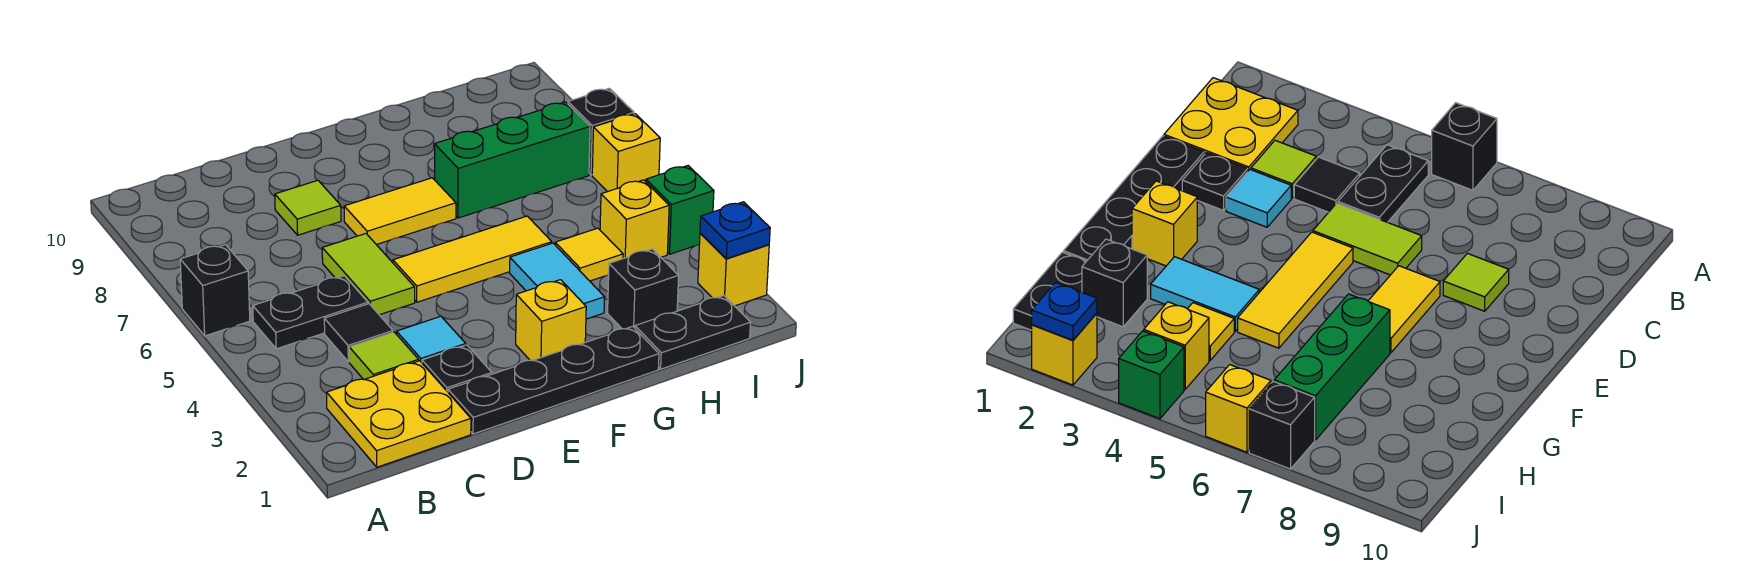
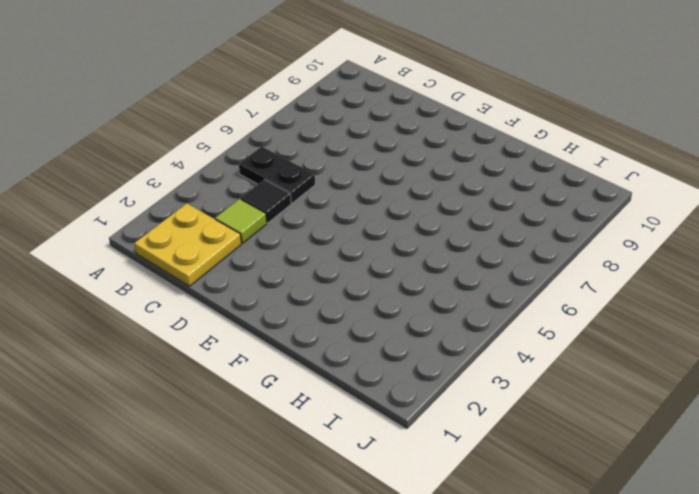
none -> black brick A6 level 1
none -> black plate D1:G1 level 1
none -> black plate D2 level 1

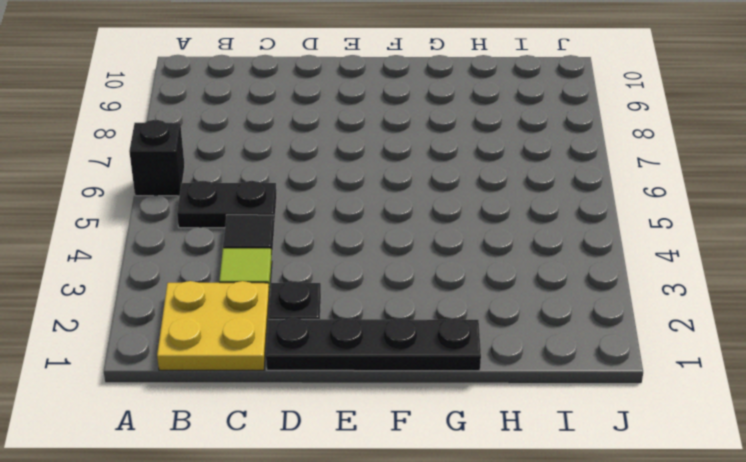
none -> cyan tile D3 level 1
none -> lime tile D5:D6 level 1
none -> lime tile D8 level 1

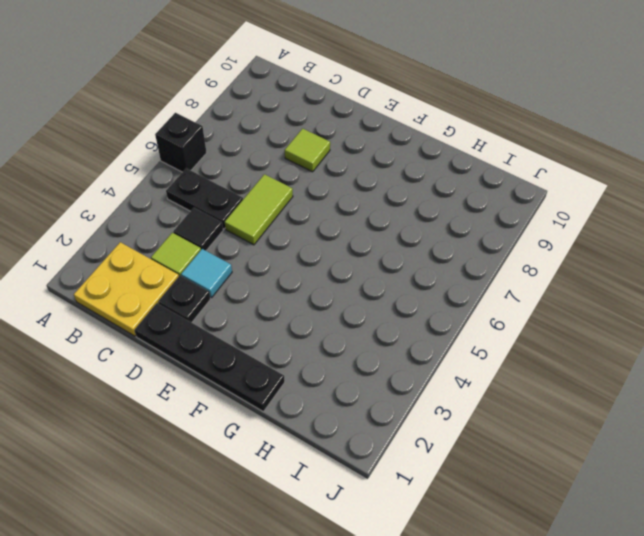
none -> yellow tile E5:G5 level 1
none -> yellow tile E7:F7 level 1
none -> yellow brick F2 level 1

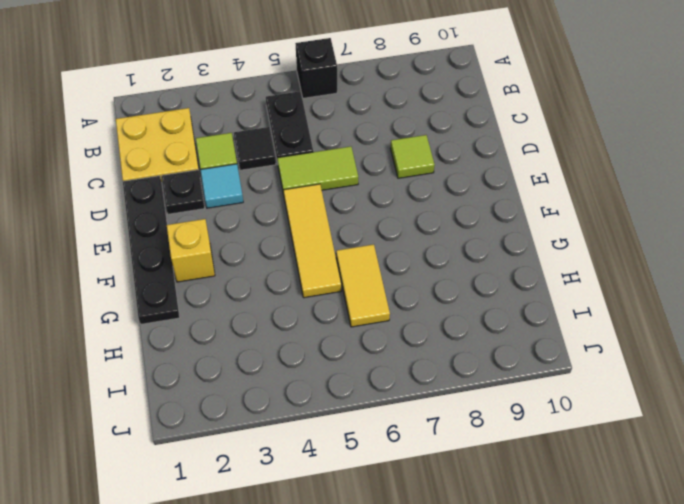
yellow tile G6:H6 level 1 -> yellow tile E7:F7 level 1
none -> cyan tile G3:G4 level 1
none -> green brick G7:I7 level 1
none -> black plate H1:I1 level 1

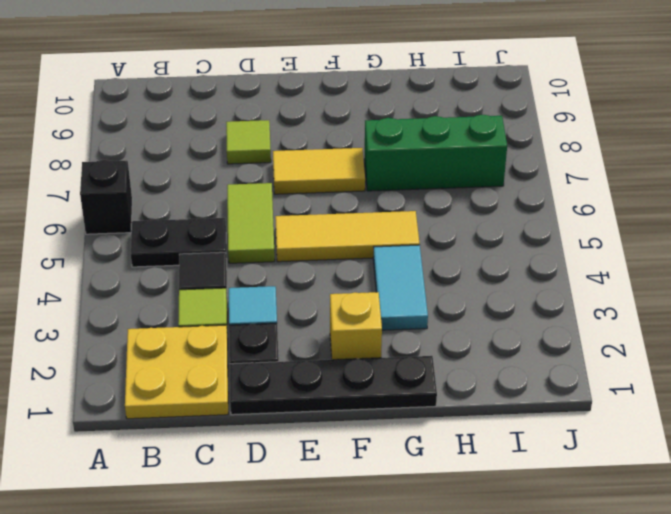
none -> black plate H1:I1 level 1
none -> black brick H2 level 1
none -> yellow tile H4 level 1

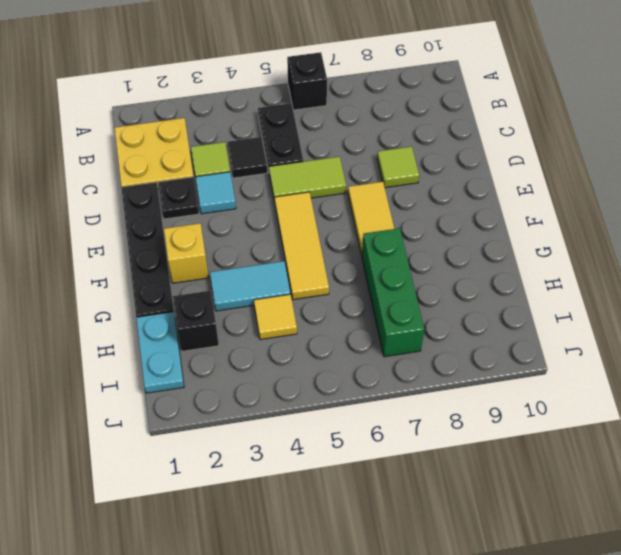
cyan plate H1:I1 level 1 -> black plate H1:I1 level 1
none -> yellow brick I4 level 1
none -> yellow brick J2 level 1
none -> green brick J4 level 1

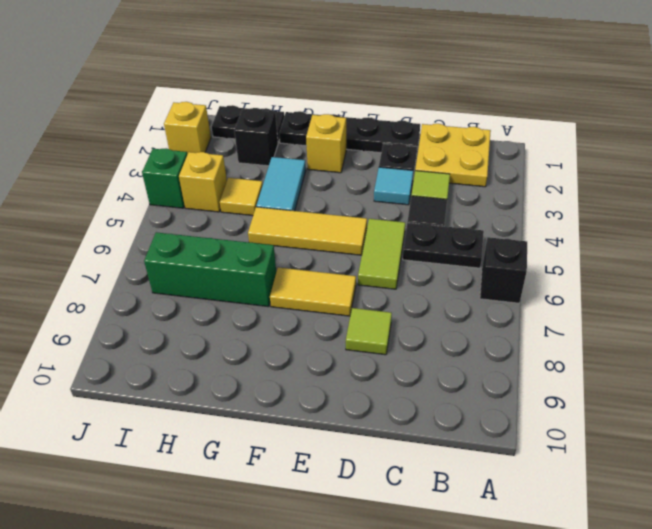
none -> yellow brick J6 level 1
none -> black brick J7 level 1
none -> blue plate J2 level 2

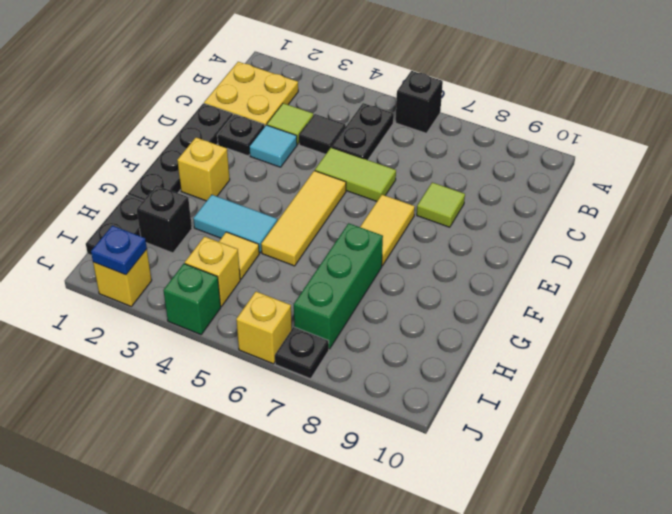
black plate J7 level 1 -> black brick J7 level 1

